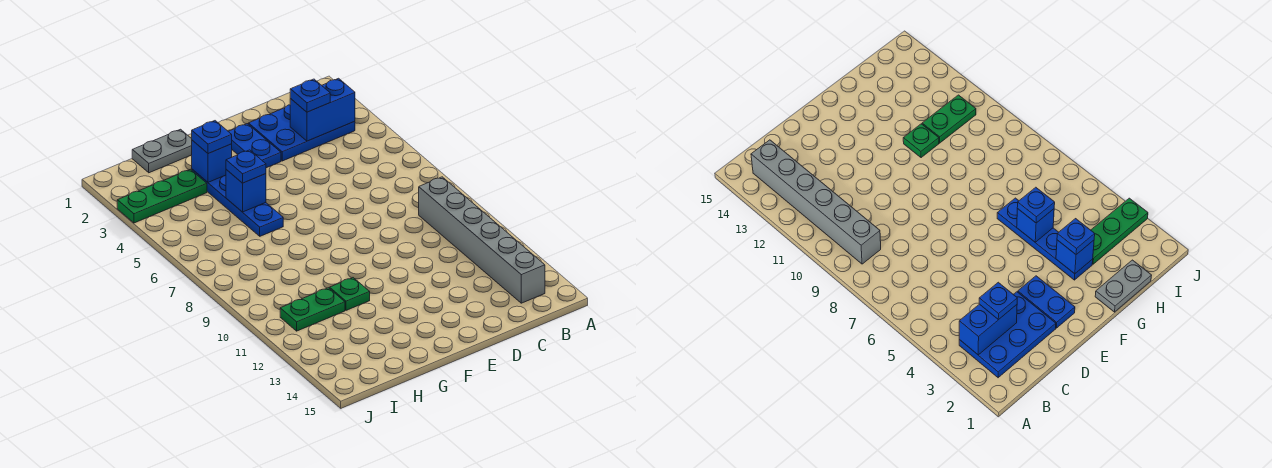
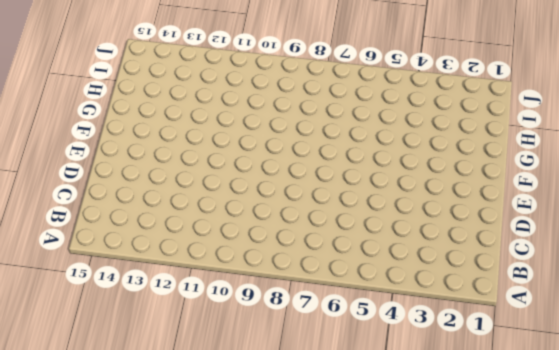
none -> blue plate B2:D3 level 1
none -> grey brick B9:B14 level 1
none -> blue plate E2:E3 level 1

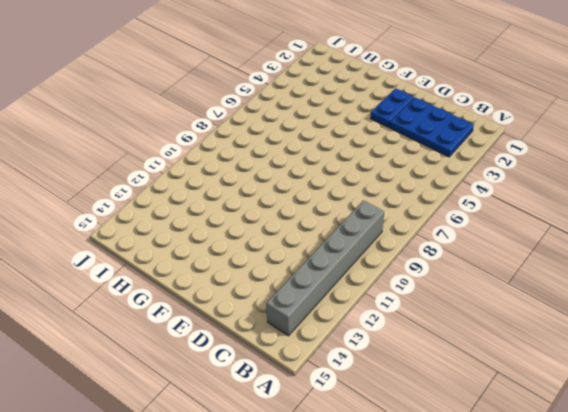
none -> grey plate G1:H1 level 1
none -> blue plate G3:G6 level 1
none -> green plate G11 level 1

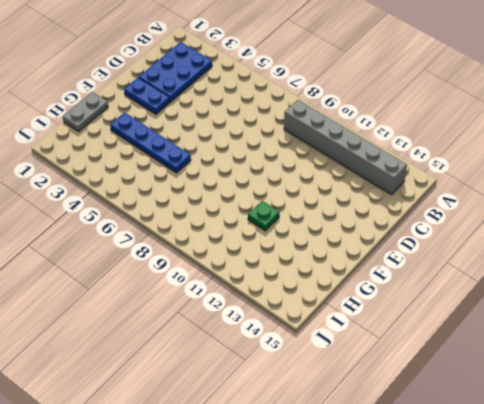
none -> green plate H3:J3 level 1
none -> green plate H11:I11 level 1
none -> blue brick B3:C3 level 2

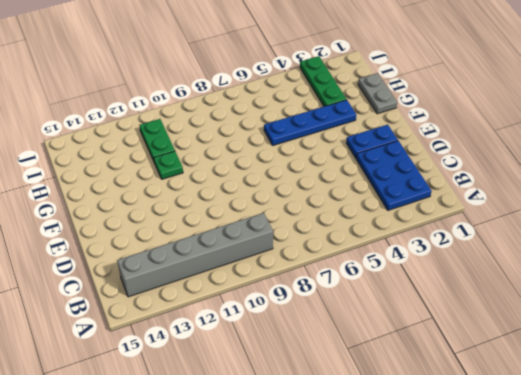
none -> blue brick B3:C3 level 2
none -> blue brick G3 level 2
none -> blue brick G5 level 2

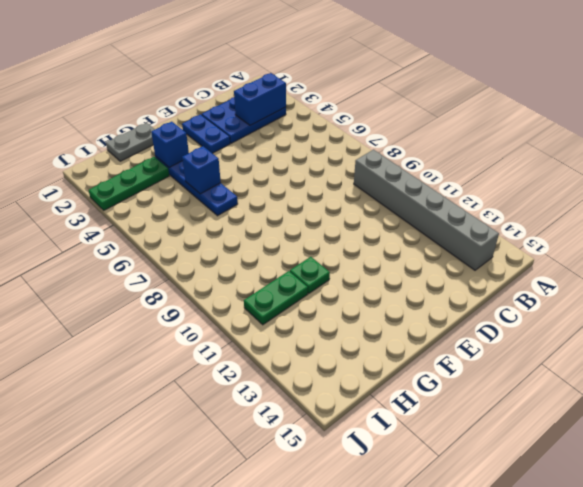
none -> blue plate C3 level 3
none -> blue plate G3 level 3
none -> blue plate G5 level 3

